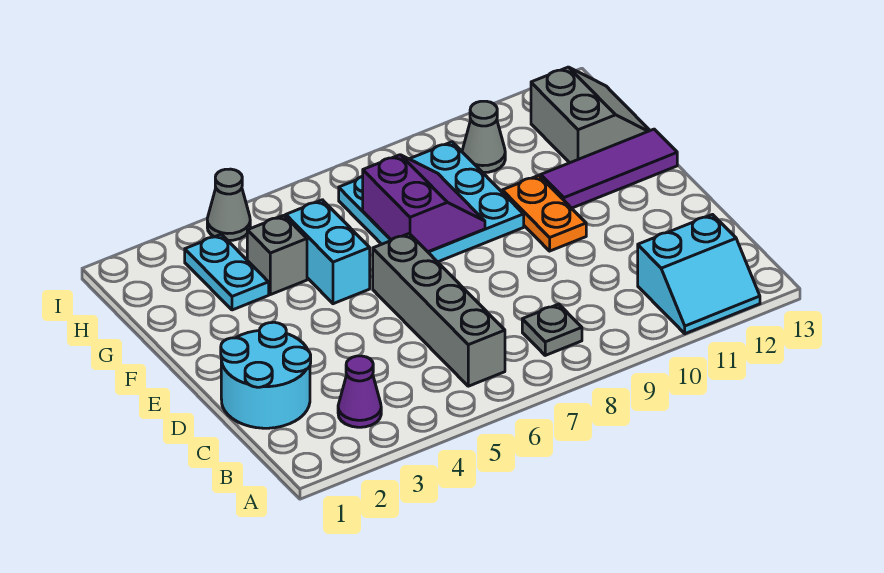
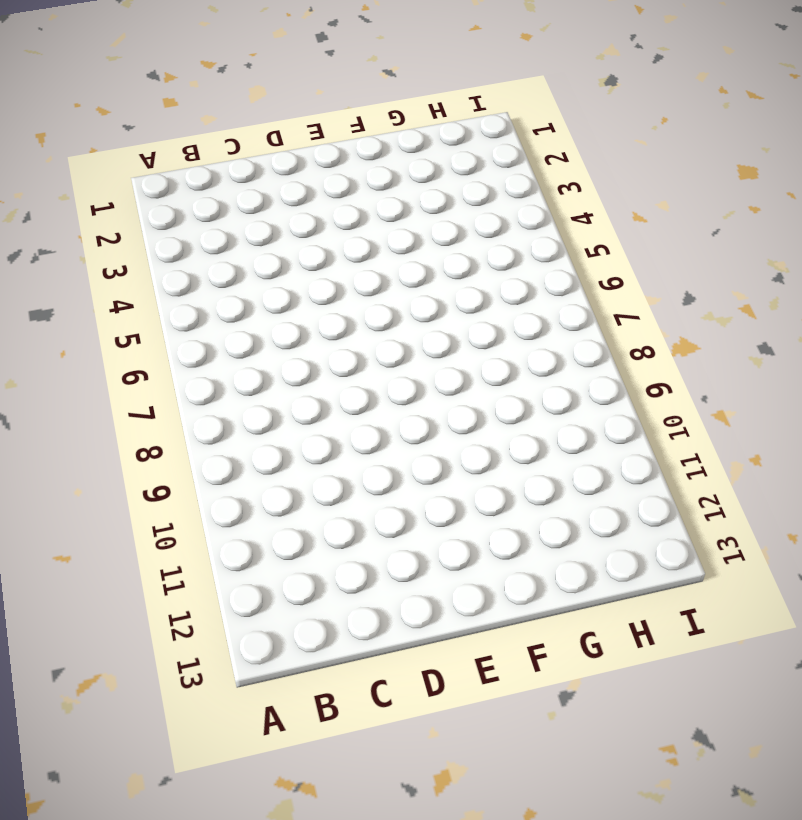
none -> cyan slope A11:B12 level 1 top B
none -> purple cone B3 level 1
none -> grey brick B6:E6 level 1

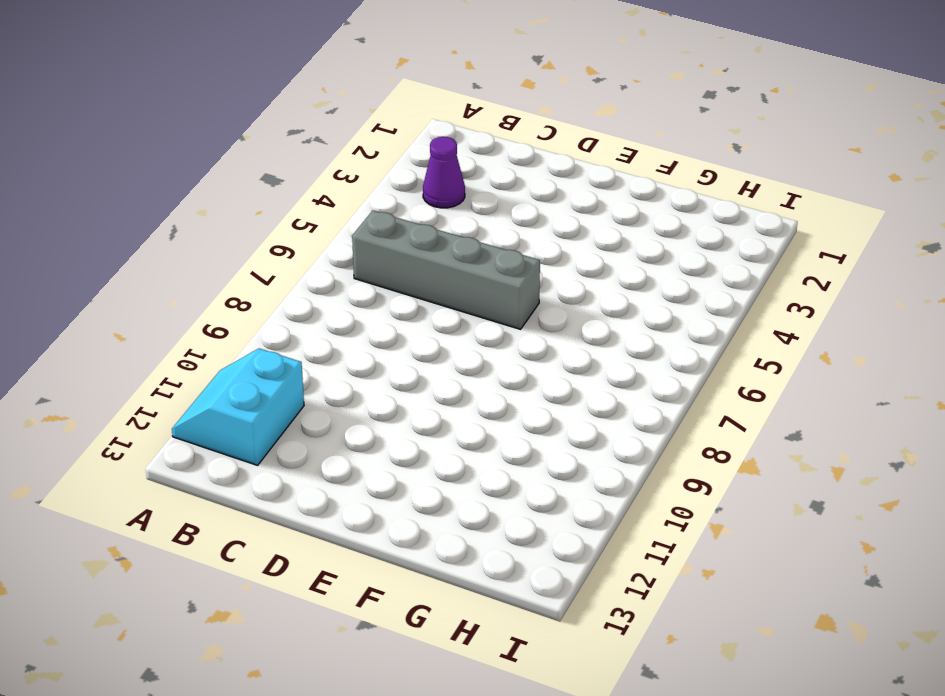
none -> grey plate B8 level 1
none -> cyan round brick C1:D2 level 1
none -> orange plate E10:F10 level 1

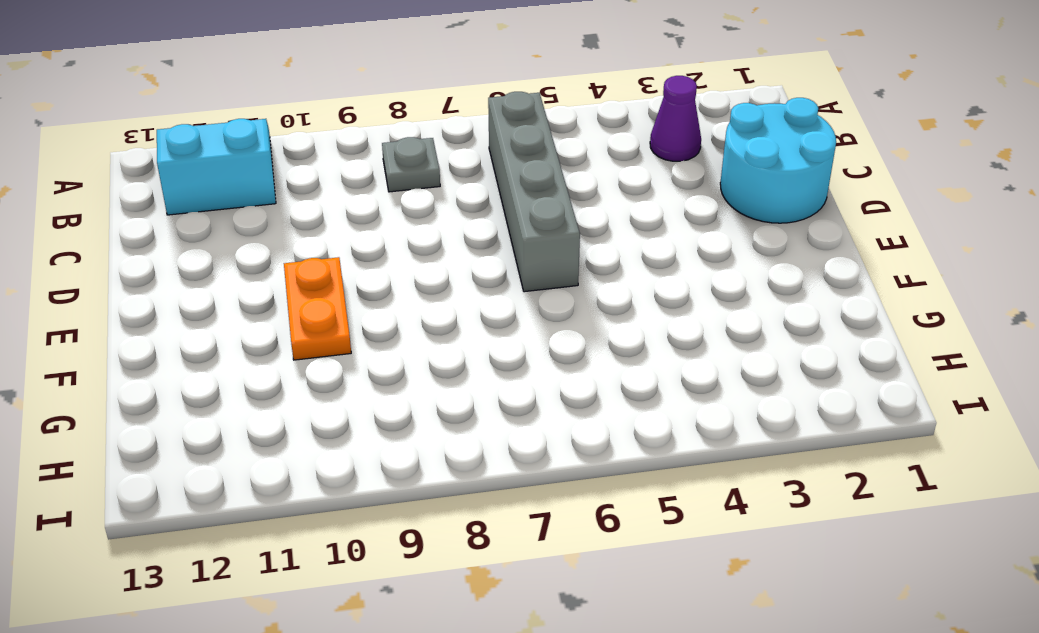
none -> cyan brick F5:G5 level 1
none -> cyan plate F7:H9 level 1
none -> purple tile F11:F13 level 1

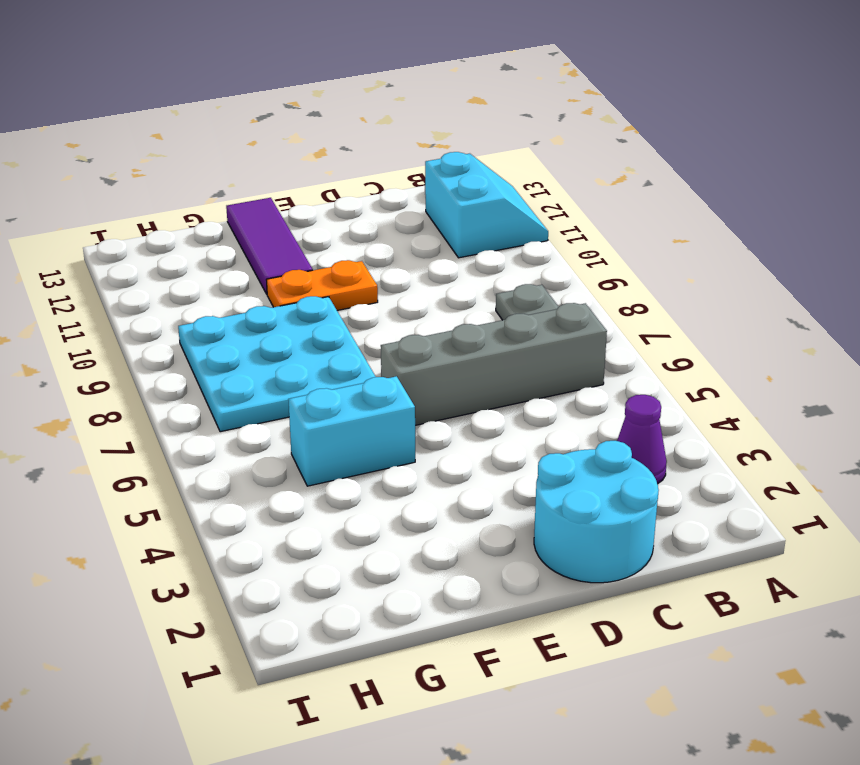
none -> cyan plate G3:H3 level 1
none -> grey brick G4 level 1
none -> grey slope G12:H13 level 1 top 12

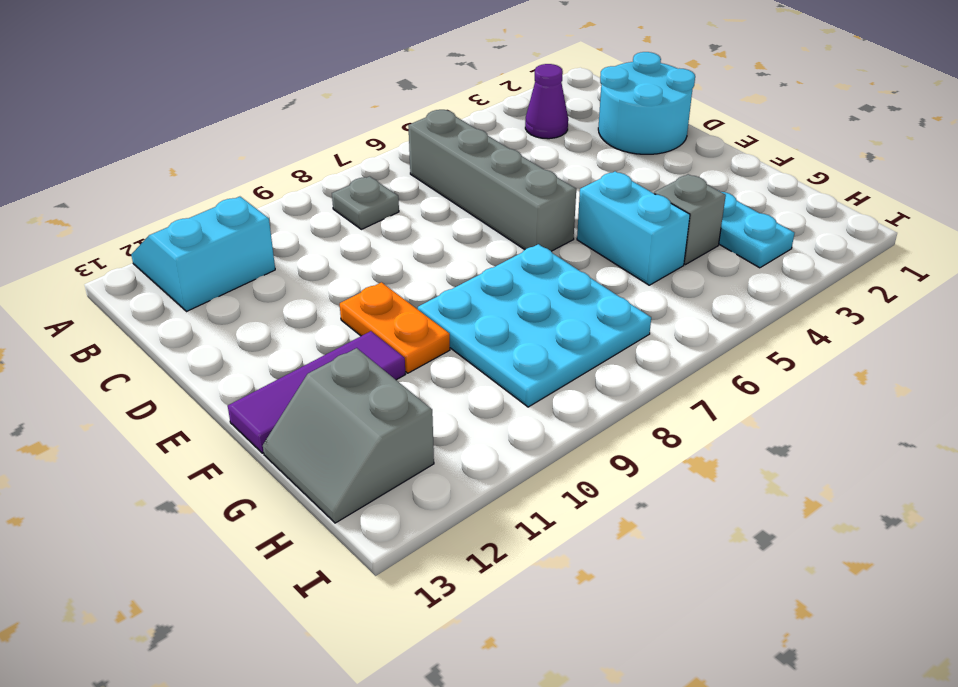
none -> grey cone H10 level 1
none -> grey cone I4 level 1
none -> purple slope F7:G8 level 2 top 7

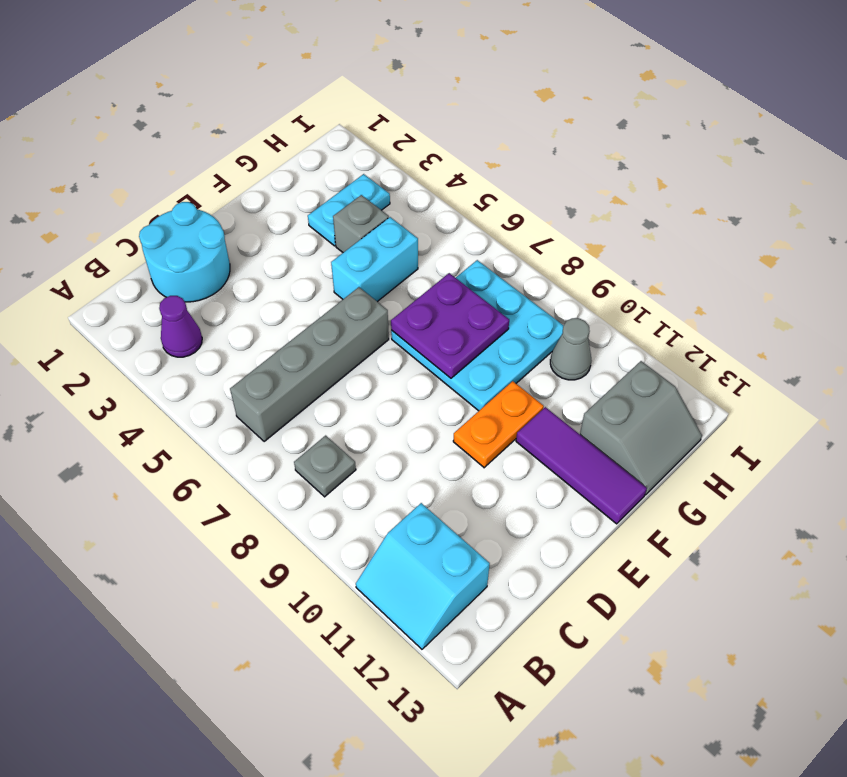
purple plate F7:G8 level 2 -> purple slope F7:G8 level 2 top 7
none -> grey cone I4 level 1

